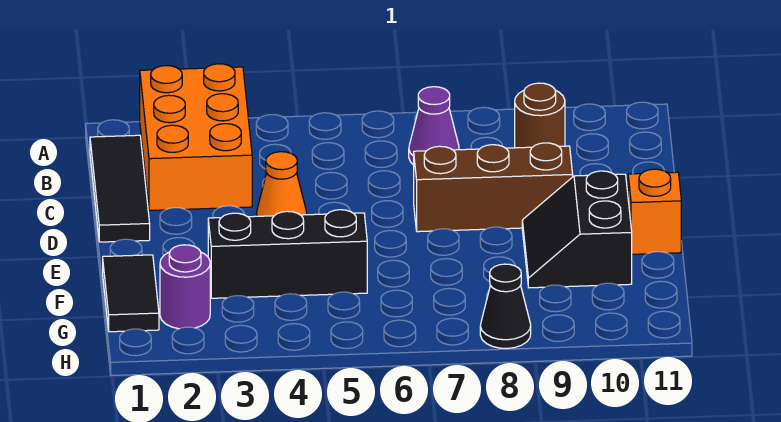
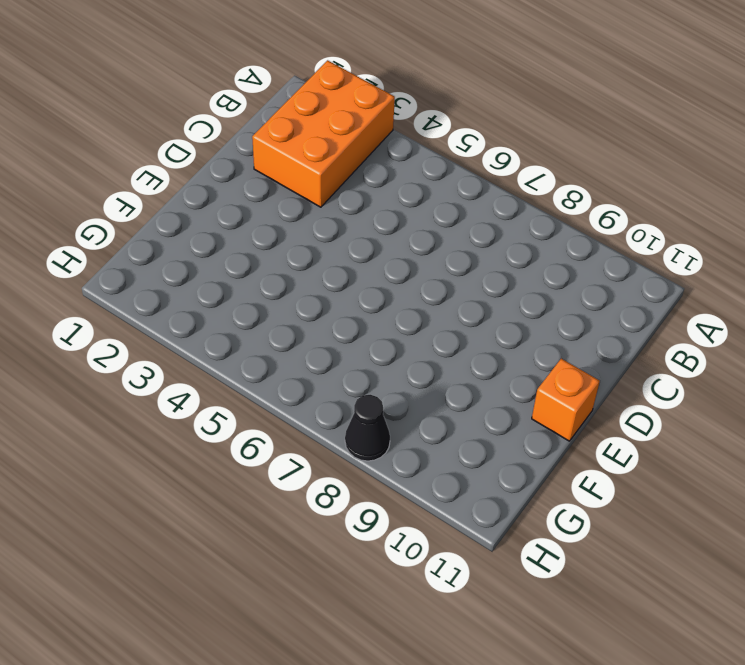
none -> black tile B1:D1 level 1
none -> purple cone B7 level 1
none -> brown round brick B9 level 1

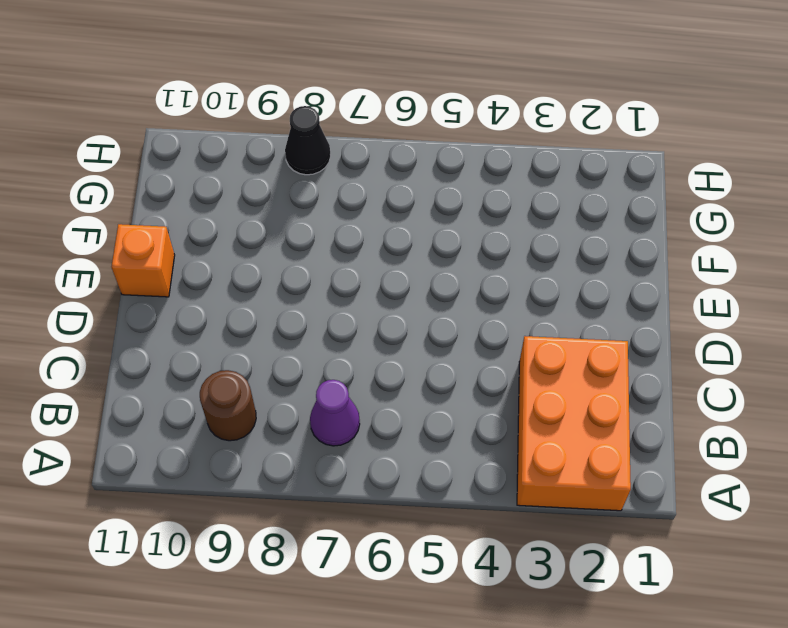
none -> black tile B1:D1 level 1
none -> orange cone D4 level 1
none -> brown brick D7:D9 level 1

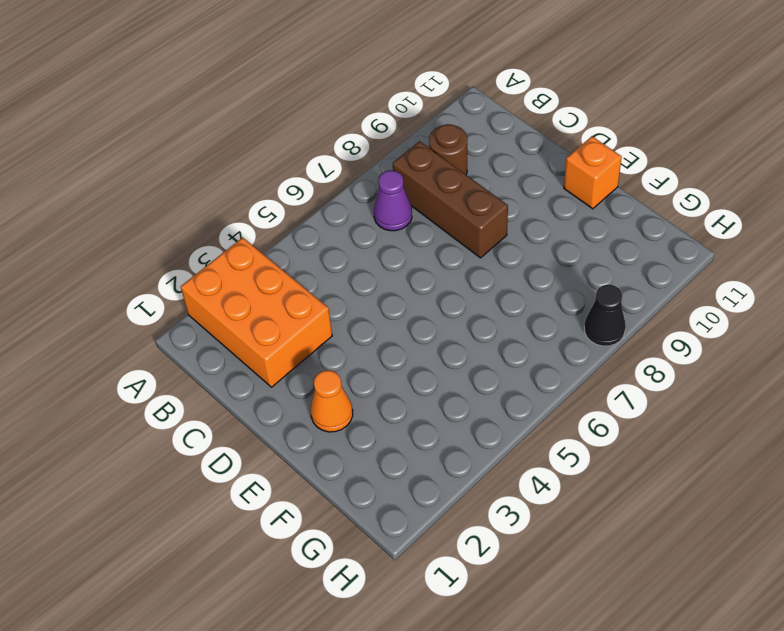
brown brick B8:D8 level 1 -> brown brick D7:D9 level 1
orange cone E2 level 1 -> orange cone D4 level 1
none -> black tile B1:D1 level 1
none -> black slope E9:F10 level 1 top 10
none -> black tile F1:G1 level 1

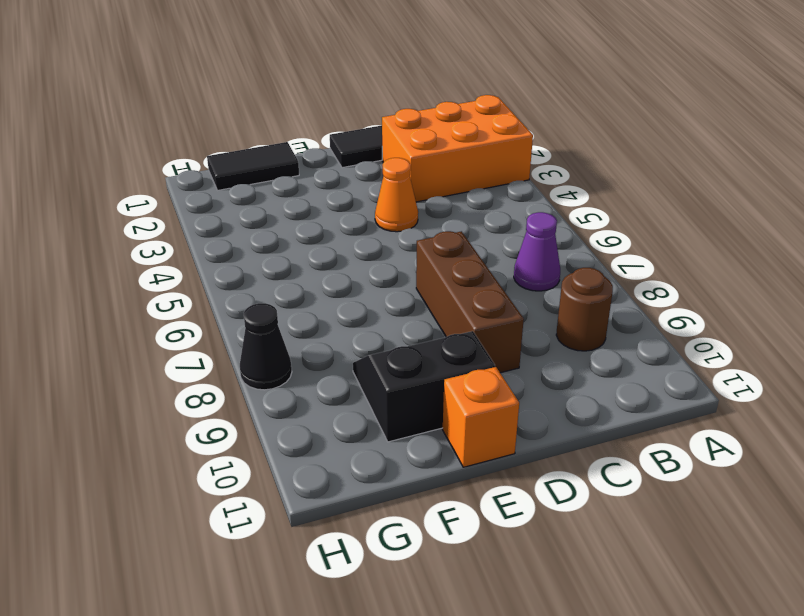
none -> black brick F3:F5 level 1
none -> purple round brick G2 level 1

